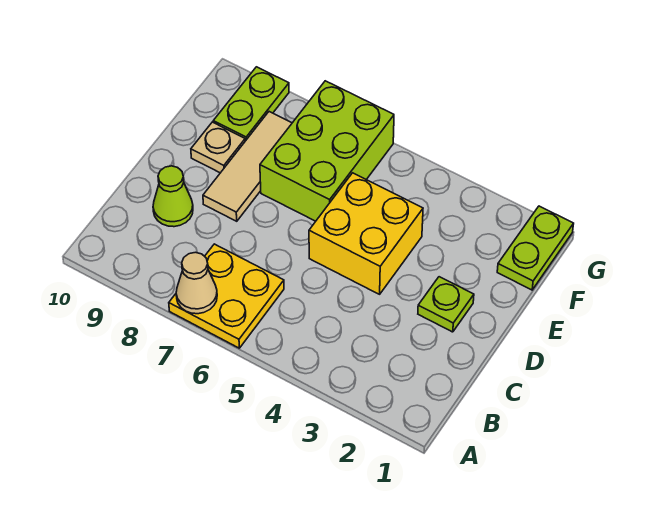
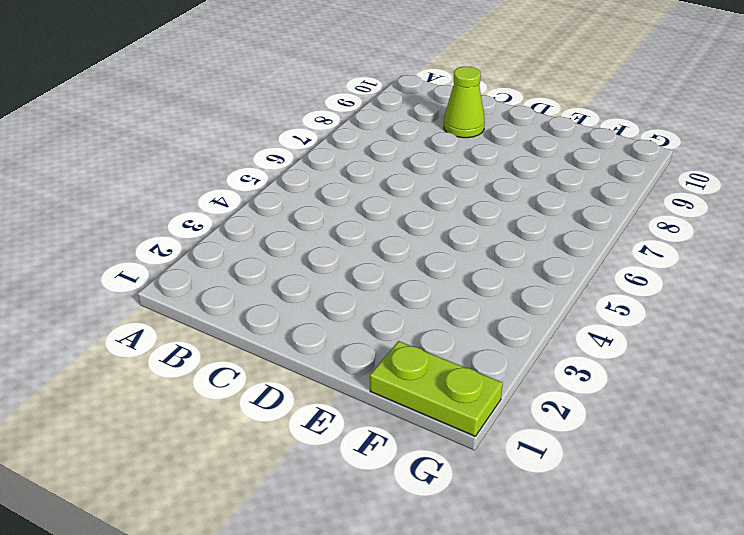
none -> yellow plate A6:B7 level 1
none -> lime plate D2 level 1

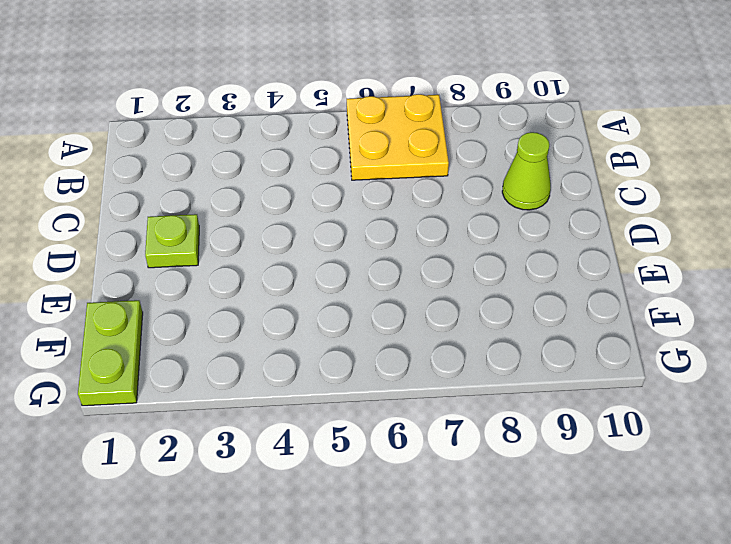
none -> yellow brick D4:E5 level 1
none -> tan tile D8:F8 level 1

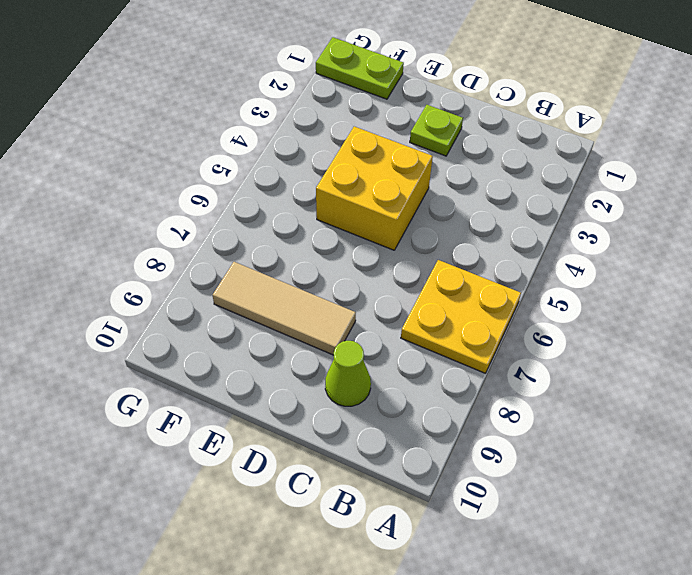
none -> lime brick E6:G7 level 1
none -> tan plate E9 level 1

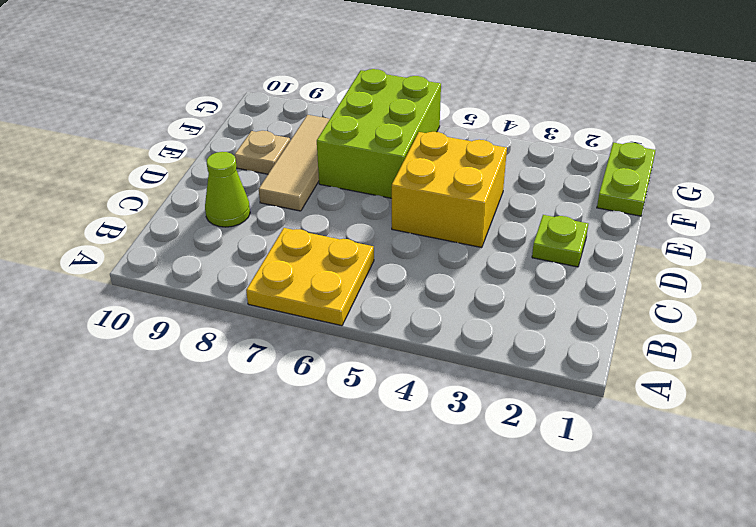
none -> lime plate F9:G9 level 1
none -> tan cone A7 level 2

